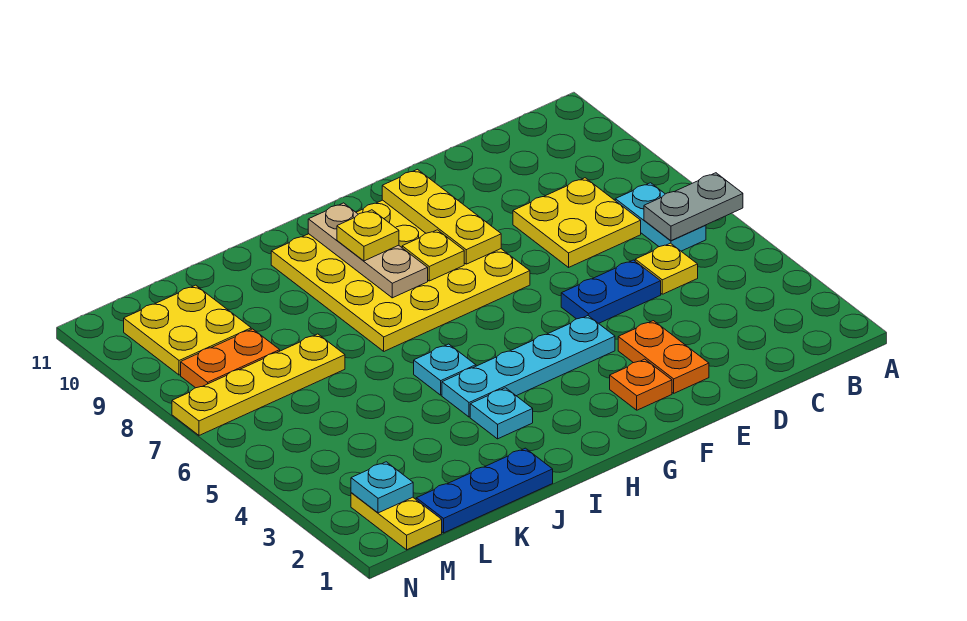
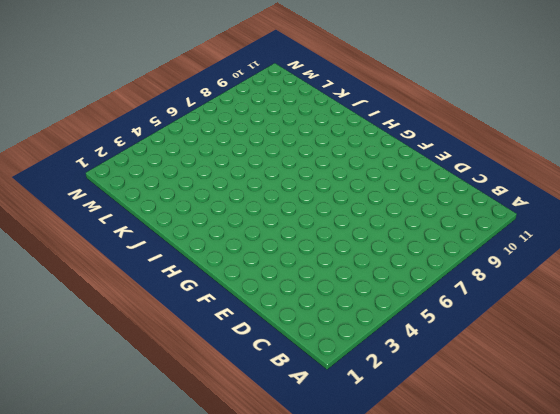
none -> cyan plate B6:B7 level 1
none -> yellow plate C5 level 1
none -> yellow plate C7:D8 level 1

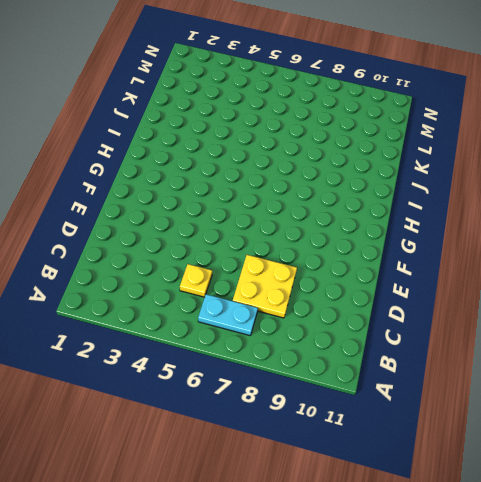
none -> blue plate D5:E5 level 1
none -> orange plate E2:E3 level 1
none -> orange plate F2 level 1

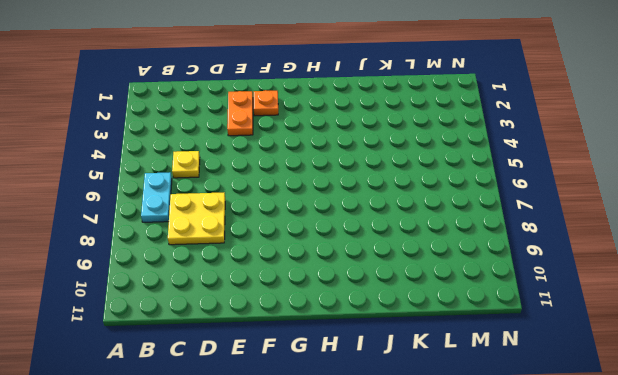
none -> blue plate D5:E5 level 1
none -> cyan plate F4:I4 level 1
none -> yellow plate F7:I10 level 1

